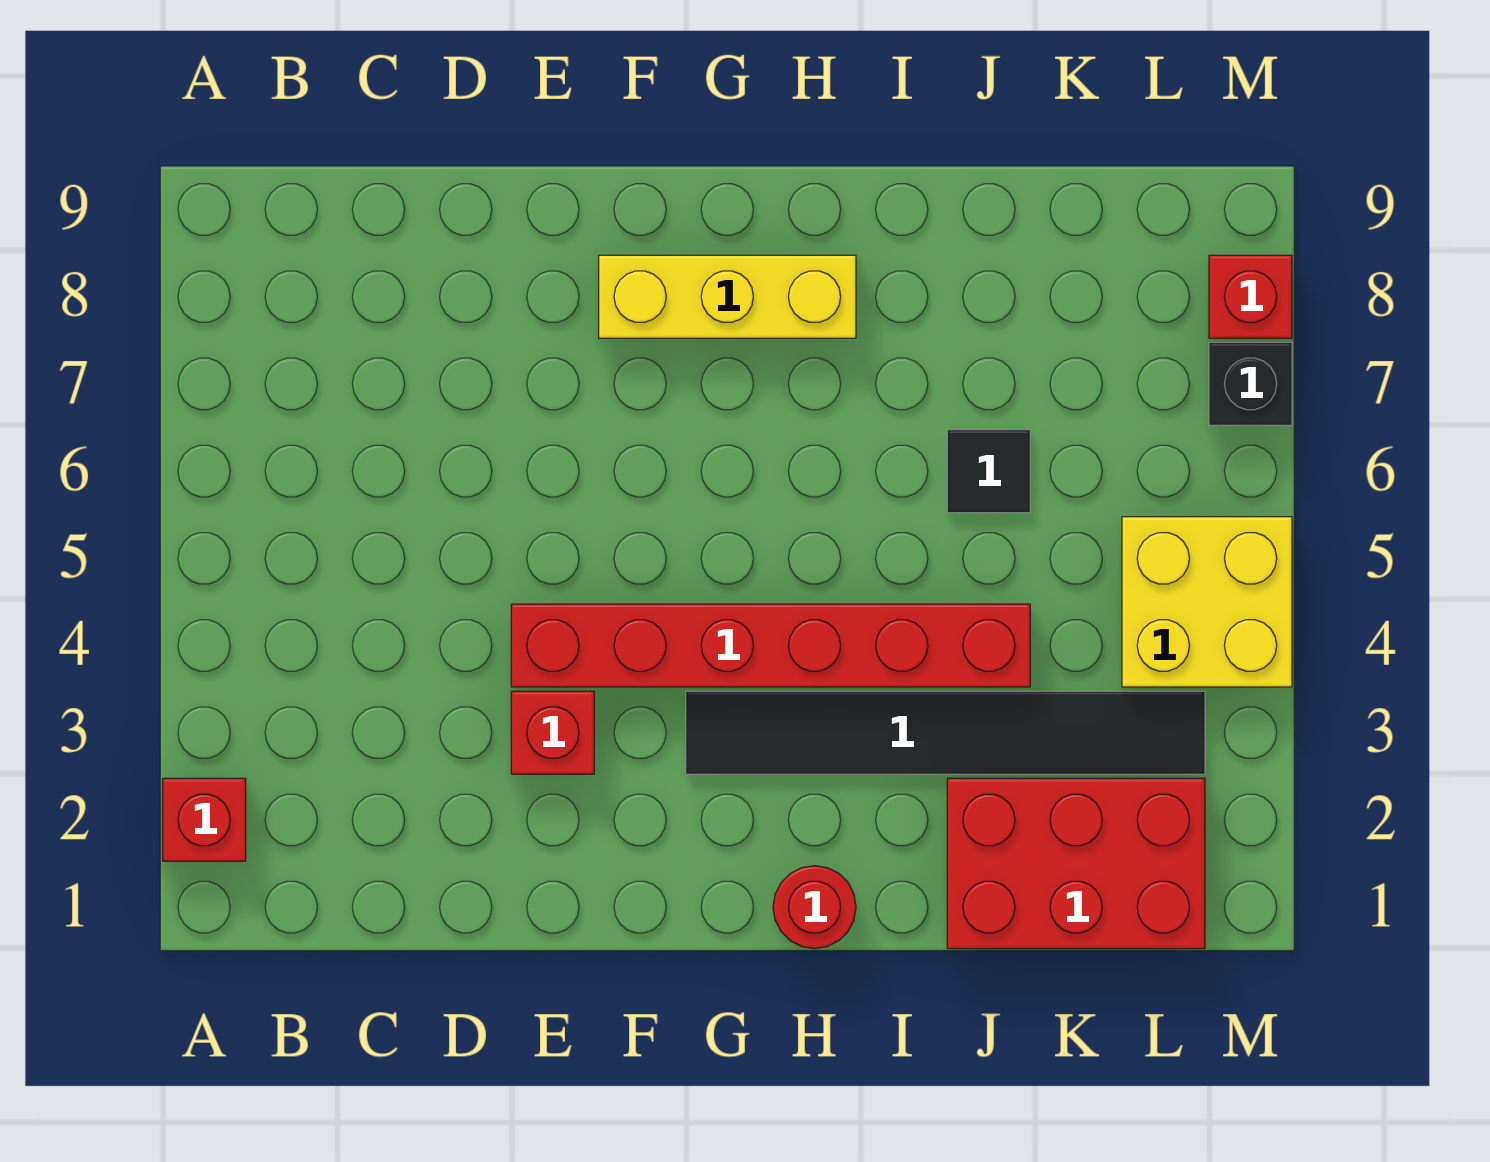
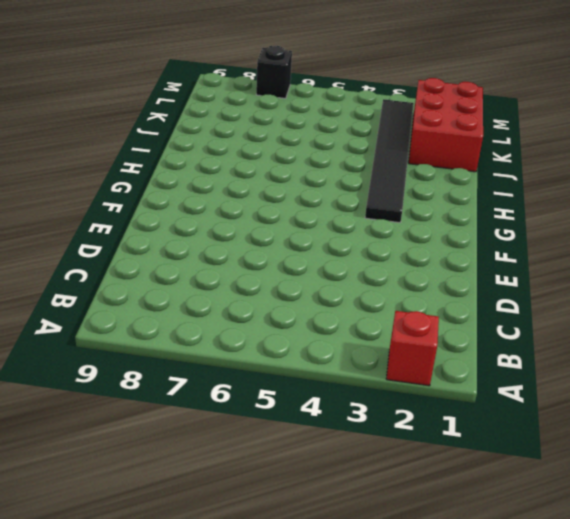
none -> red brick E3 level 1
none -> red brick E4:J4 level 1

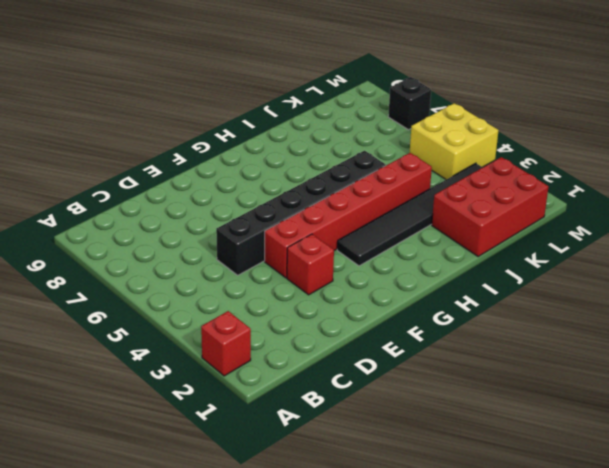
black brick D5:I5 level 1 -> none
none -> yellow brick F8:H8 level 1
none -> red round brick H1 level 1

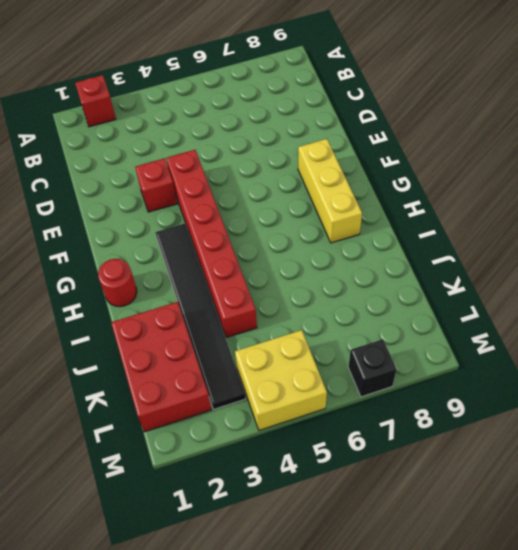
none -> black tile J6 level 1
none -> red brick M8 level 1

